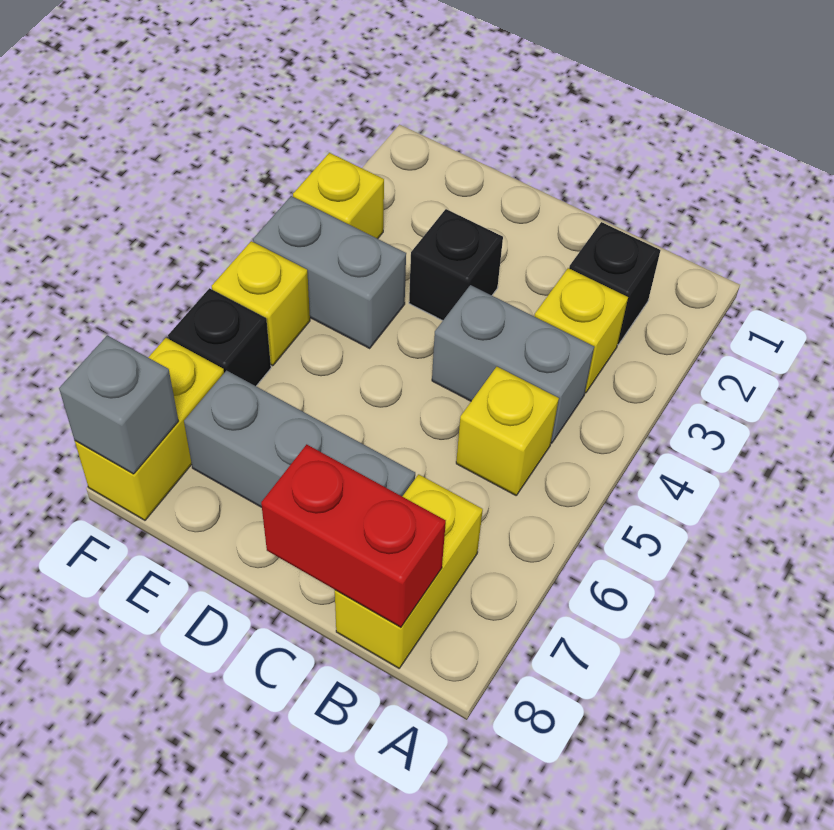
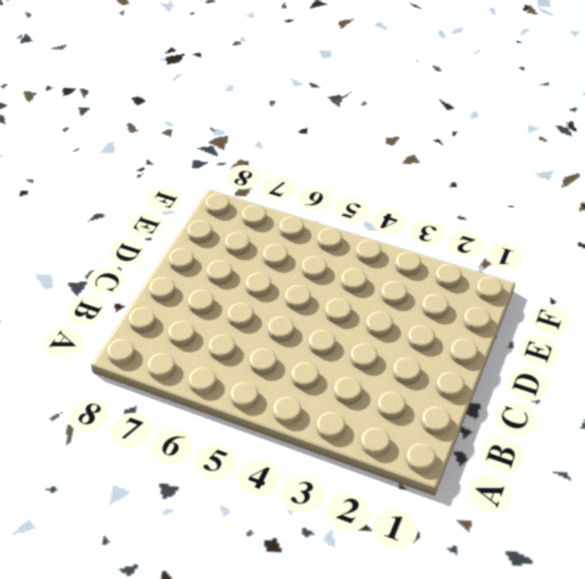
none -> black brick B2 level 1
none -> yellow brick B3 level 1
none -> grey brick B4:C4 level 1

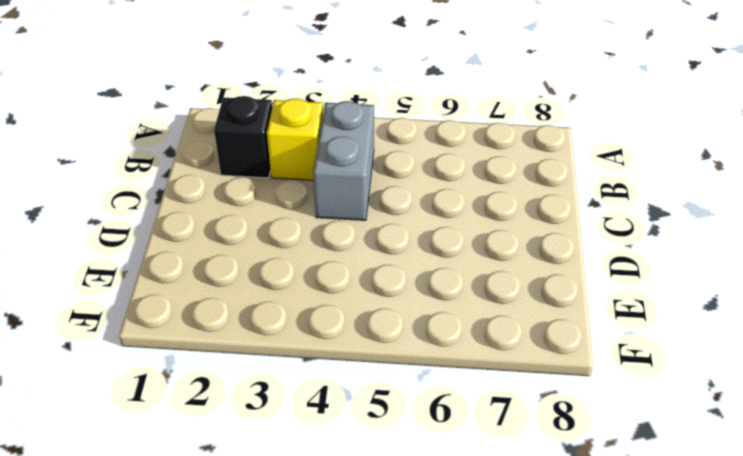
none -> yellow brick B5 level 1
none -> yellow brick B7:B8 level 1
none -> grey brick C7:E7 level 1

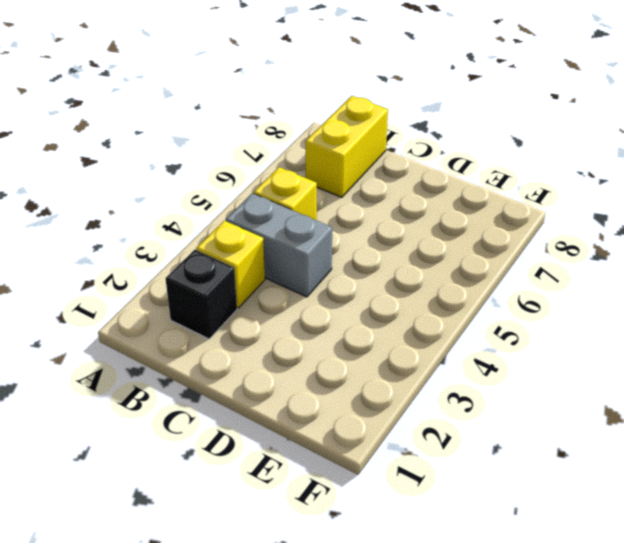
none -> grey brick C7:E7 level 1
none -> black brick D3 level 1
none -> grey brick E4:F4 level 1

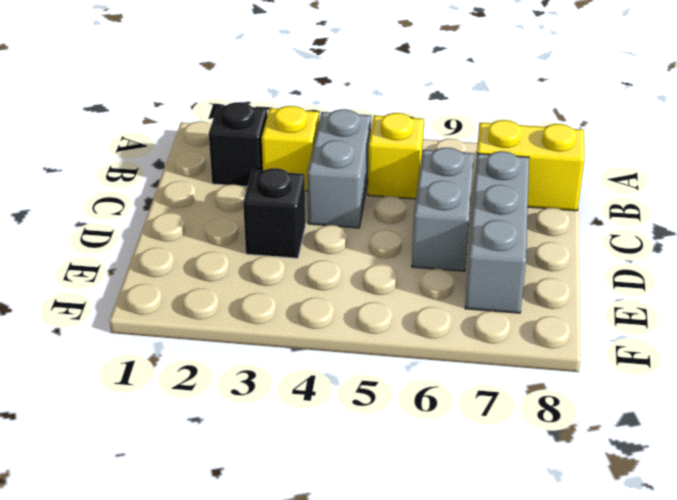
grey brick C6:D6 level 1 -> grey brick E4:F4 level 1
none -> yellow brick F3 level 1
none -> yellow brick F5 level 1
none -> black brick F6 level 1

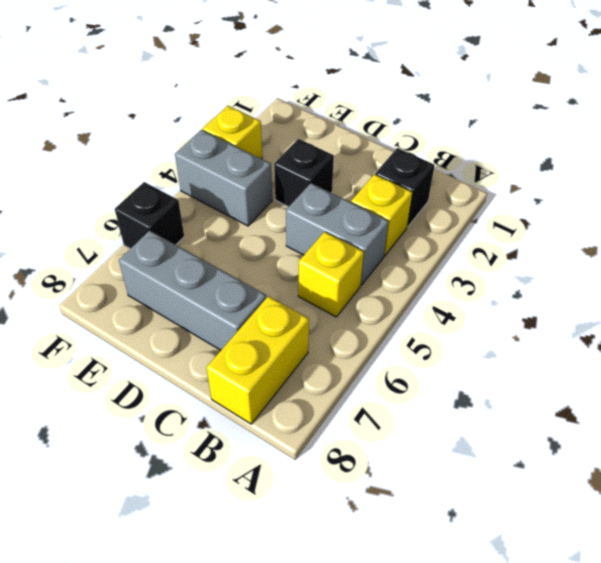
none -> yellow brick F5 level 1
none -> yellow brick F7:F8 level 1
none -> red brick B8:C8 level 2

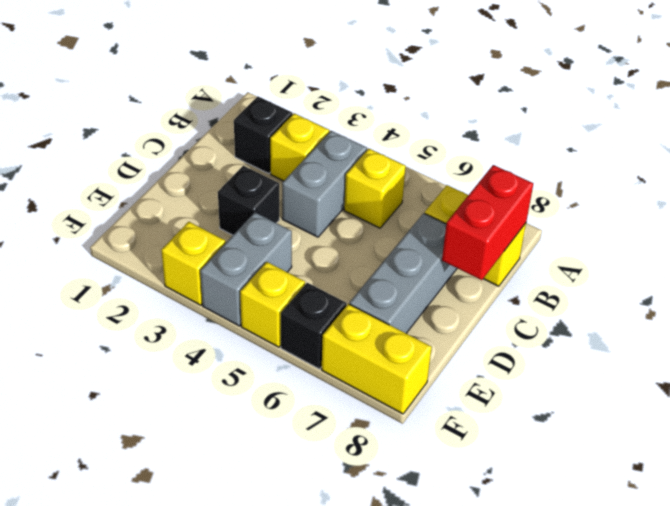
none -> grey brick F8 level 2

